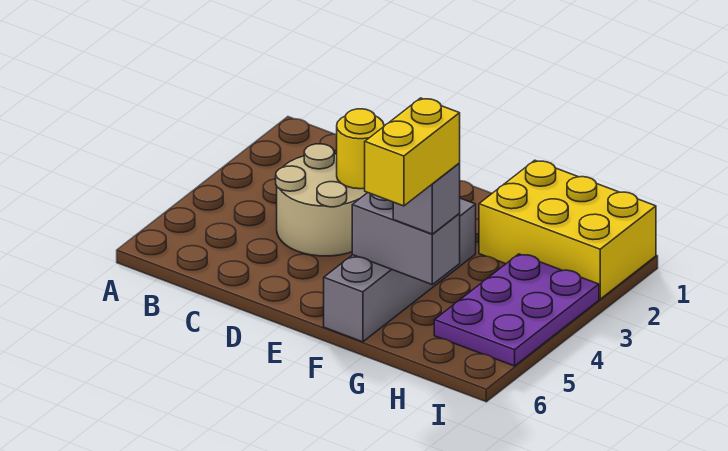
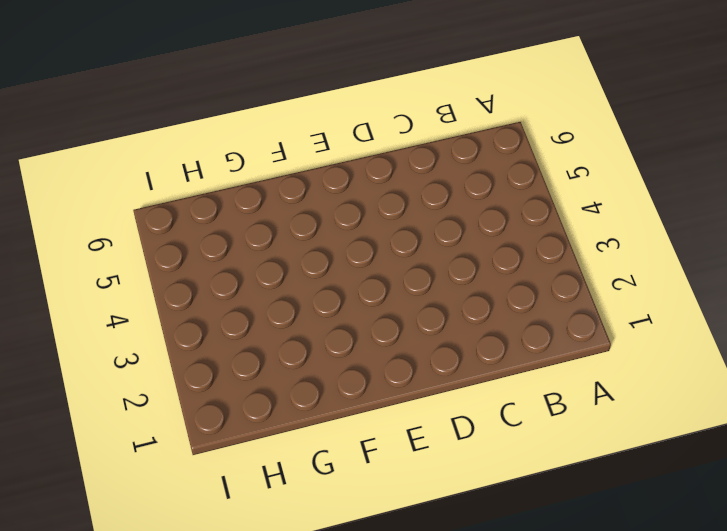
none -> tan round brick C3:D4 level 1
none -> grey brick F3:F6 level 1

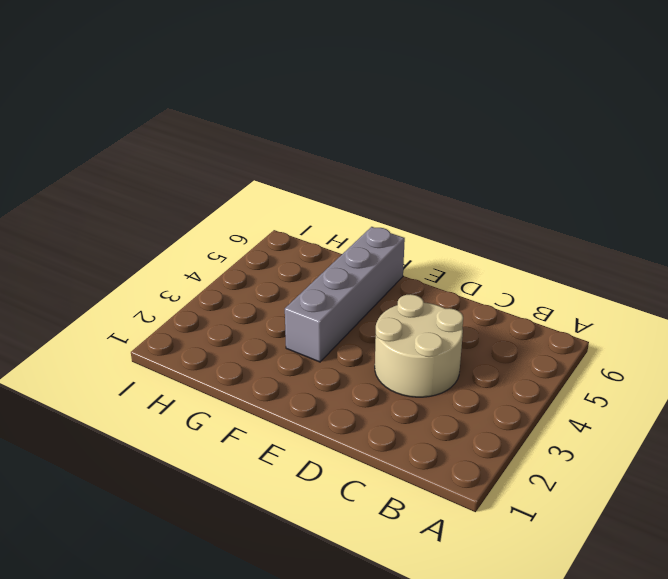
none -> yellow brick G1:I2 level 1
none -> purple plate H3:I5 level 1

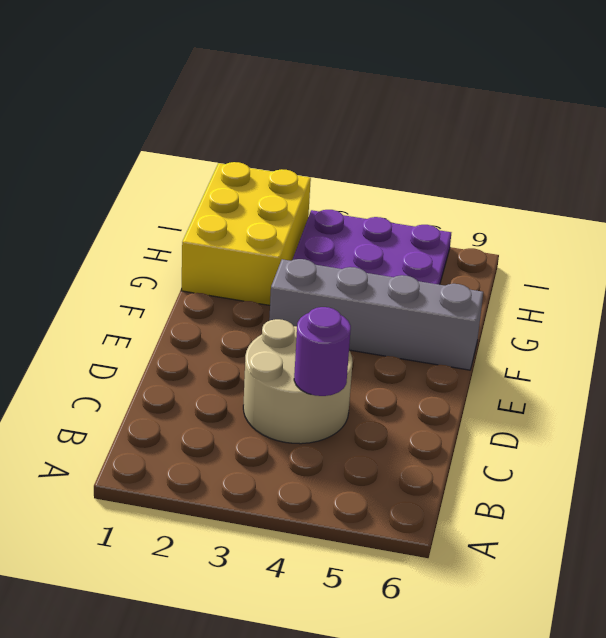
purple round brick C4 level 2 -> none
none -> yellow round brick D3 level 2
none -> grey brick F5:G5 level 2

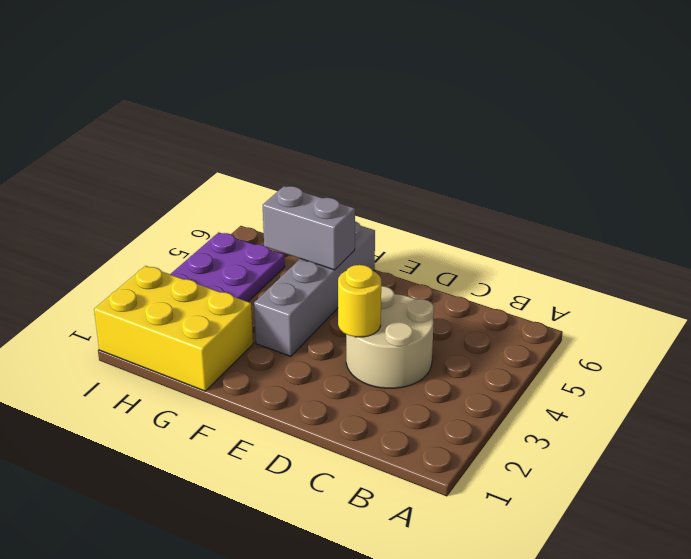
none -> grey brick G5 level 3
none -> yellow brick G5:G6 level 4

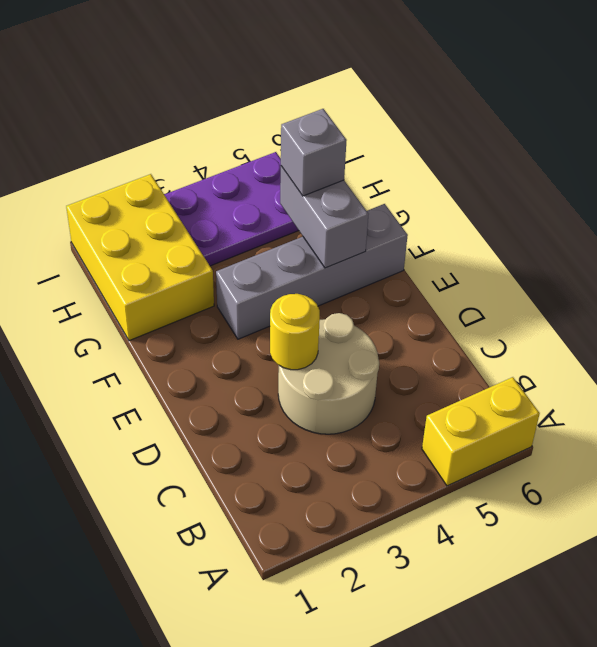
yellow brick A5:A6 level 1 -> yellow brick G5:G6 level 4

